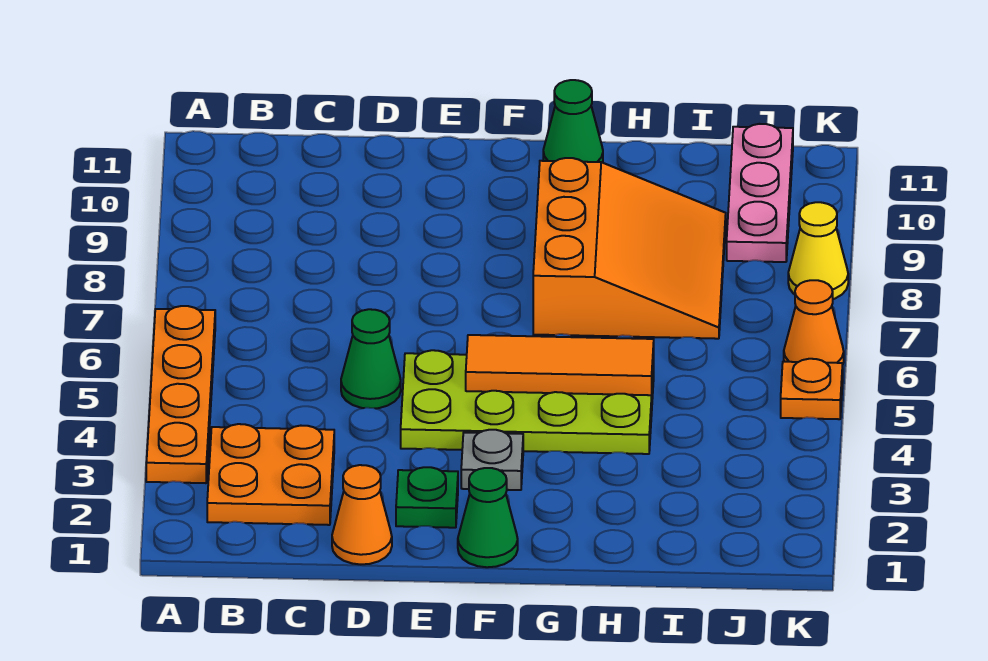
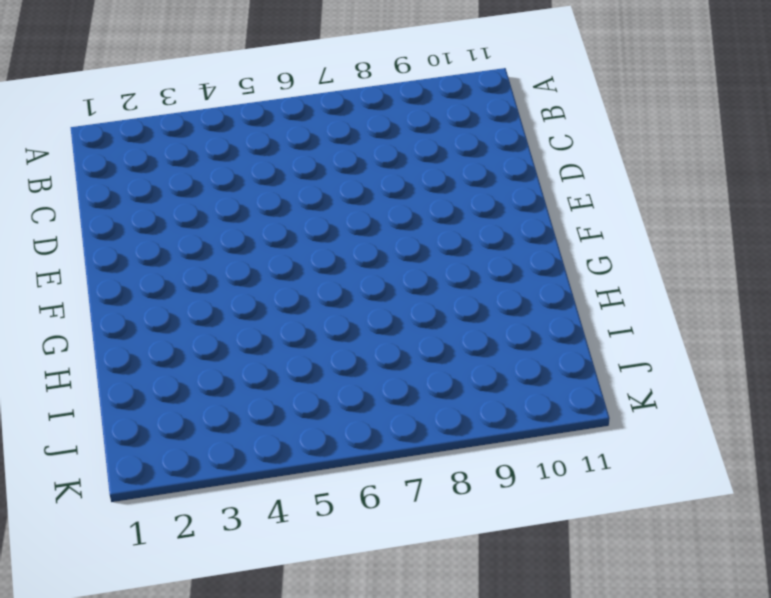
none -> orange plate A3:A6 level 1
none -> orange plate B2:C3 level 1
none -> orange cone D1 level 1

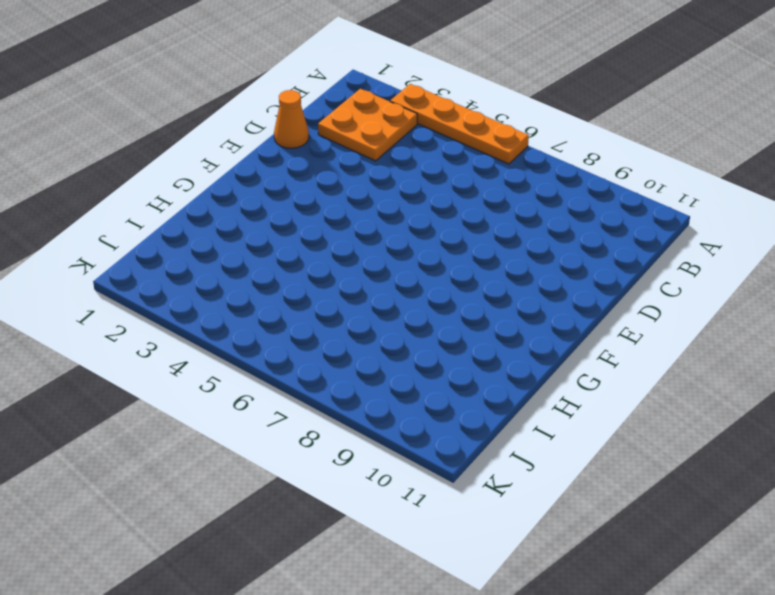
none -> green cone D5 level 1
none -> green plate E2 level 1
none -> lime plate E4:H5 level 1

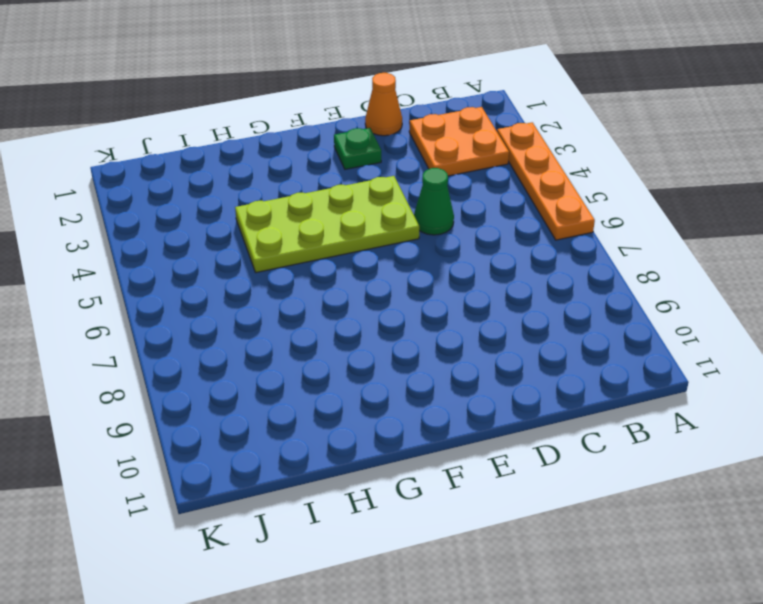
none -> green cone F1 level 1
none -> grey plate F3 level 1
none -> orange slope G7:I9 level 1 top G

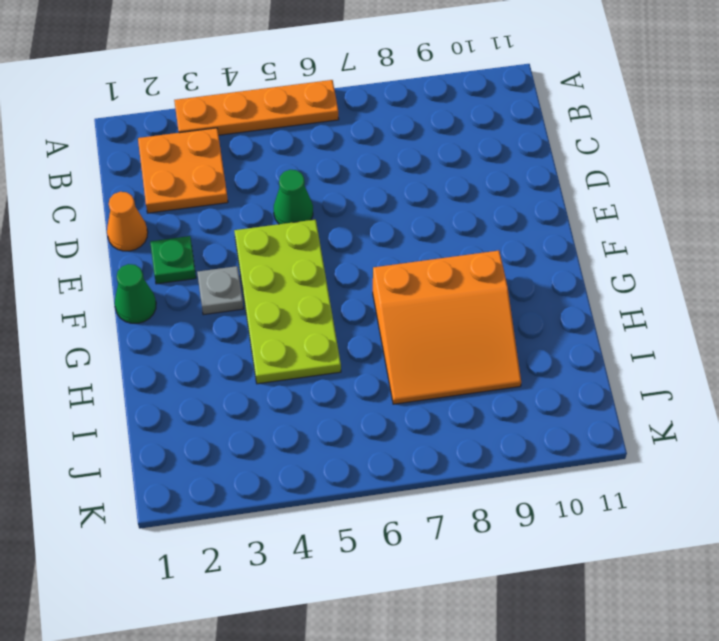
none -> green cone G11 level 1
none -> pink plate J9:J11 level 1
none -> orange plate K5 level 1

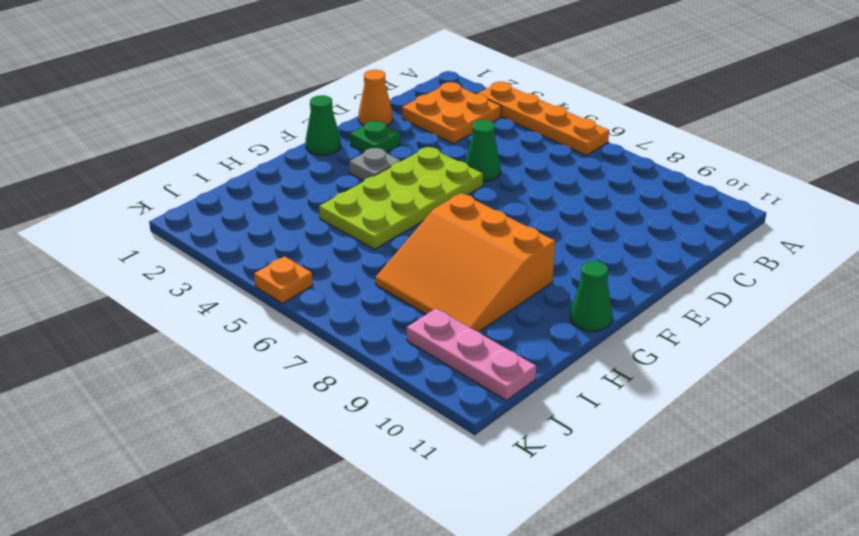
none -> orange cone K6 level 1
none -> yellow cone K8 level 1
none -> orange tile F5:H5 level 2

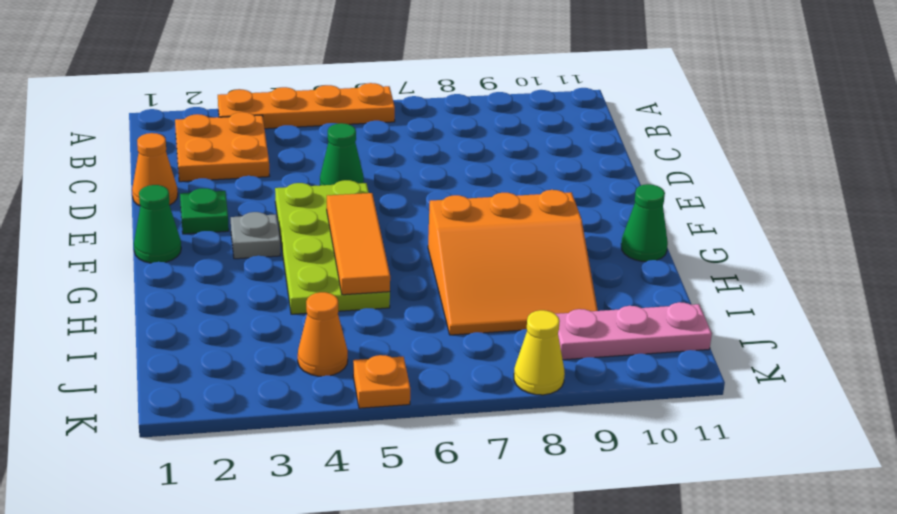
orange cone J4 level 1 -> orange cone K6 level 1

